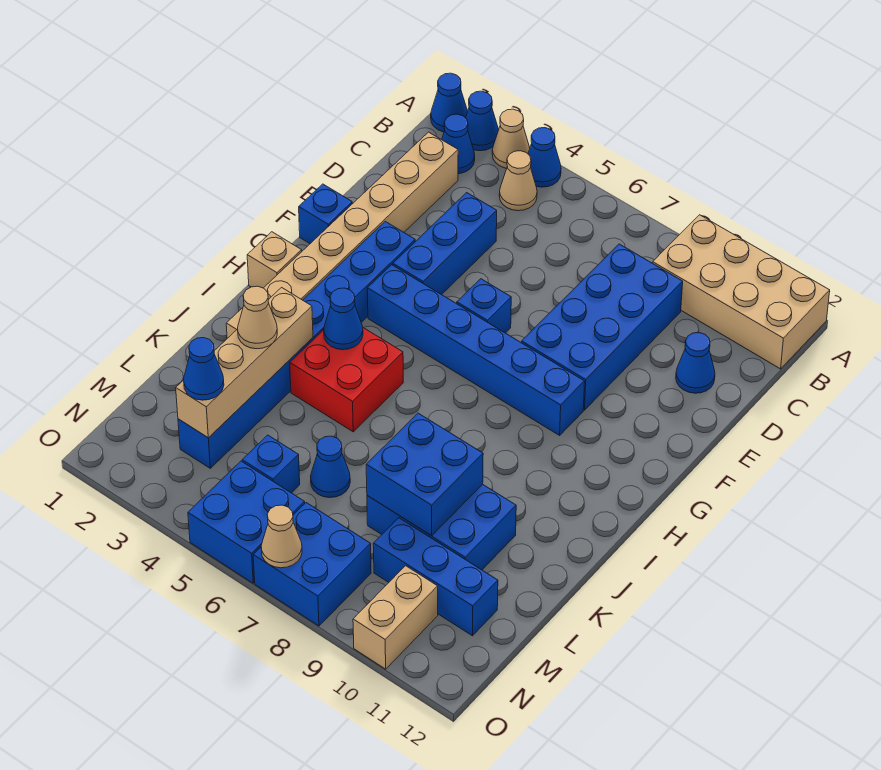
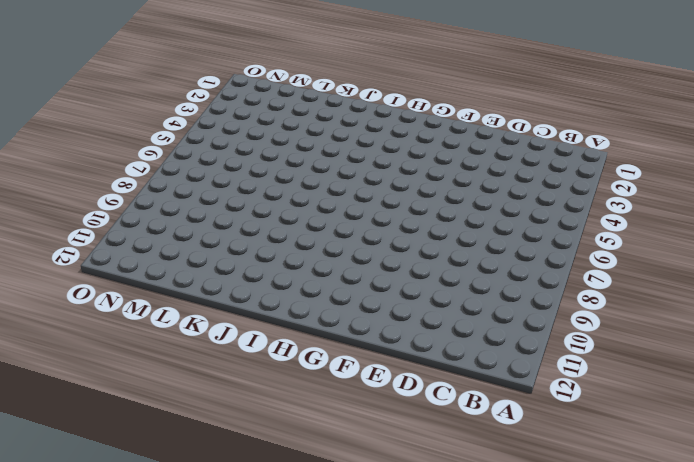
none -> blue cone A1 level 1
none -> blue cone A2 level 1
none -> tan cone A3 level 1
none -> blue cone A4 level 1

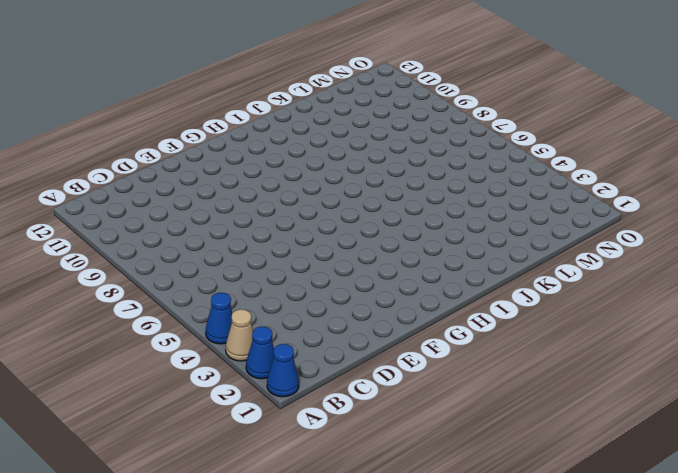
none -> tan brick A9:B12 level 1
none -> blue cone B2 level 1
none -> tan cone B4 level 1
none -> tan brick C2:J2 level 1

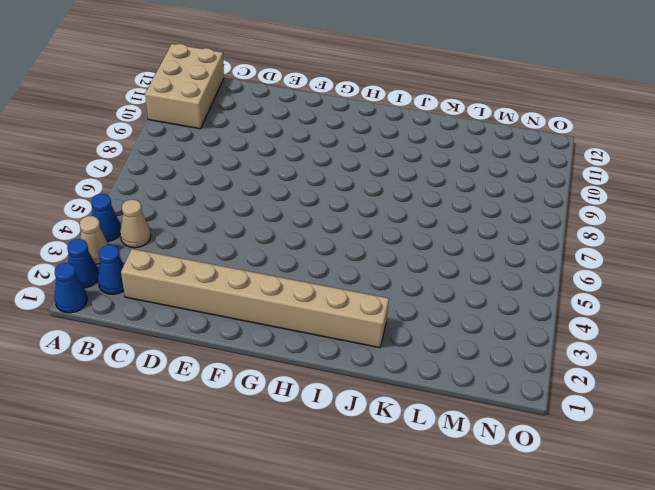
tan brick A10:B12 level 1 -> tan brick A9:B12 level 1
none -> blue brick C8:F9 level 1
none -> blue brick D4:F4 level 1
none -> blue cone D11 level 1
none -> blue brick F1 level 1

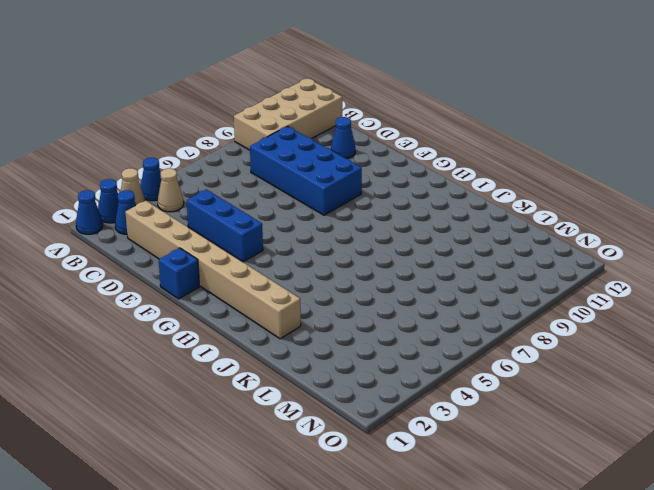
none -> blue brick F3:M3 level 1
none -> blue brick F6 level 1
none -> blue brick G4:G9 level 1
none -> tan brick H1 level 1

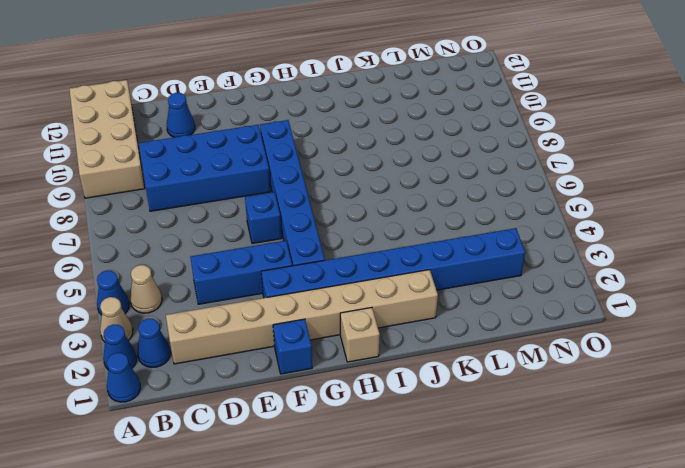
none -> red brick I4:J5 level 1
none -> blue brick K8:L10 level 1
none -> blue cone L6 level 1
none -> blue brick M5 level 1

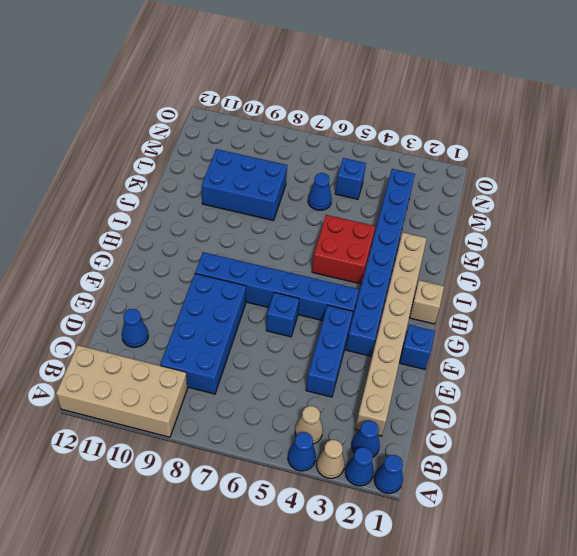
none -> blue brick M9:M11 level 1
none -> blue brick N5:O6 level 1
none -> blue brick N7:O8 level 1
none -> tan brick N10:O10 level 1

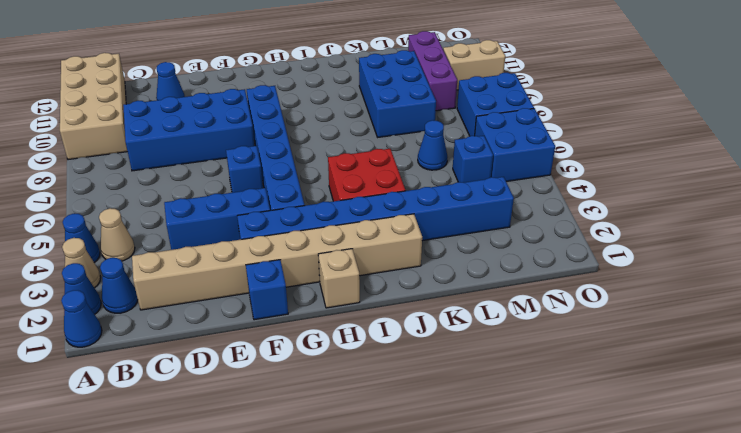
purple brick M9:M11 level 1 -> blue brick M9:M11 level 1
none -> blue cone I4 level 2
none -> tan brick J3:M3 level 2
none -> blue brick K8:L9 level 2
none -> tan cone O7 level 2

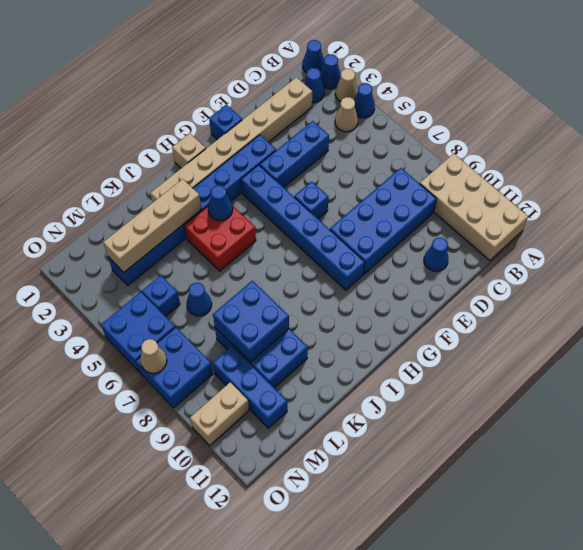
none -> tan cone K3 level 3
none -> blue cone M3 level 3

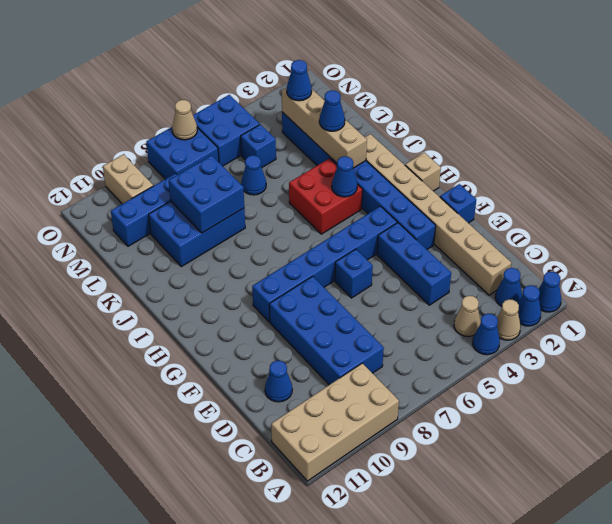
blue cone K3 level 3 -> tan cone K3 level 3

